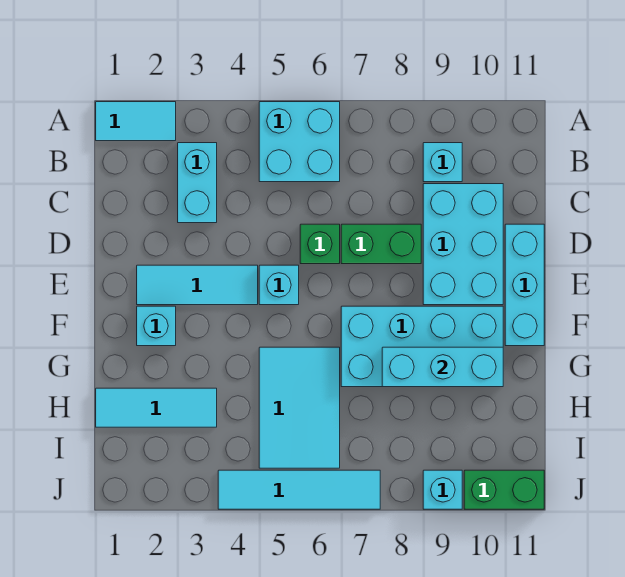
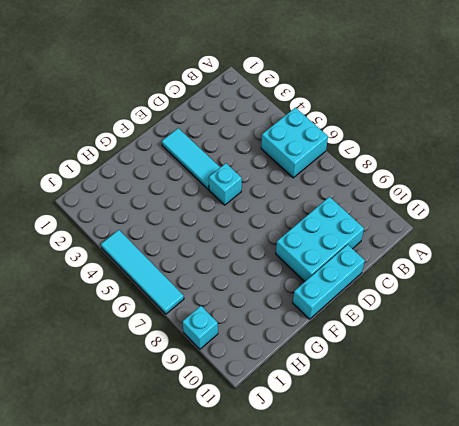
none -> cyan tile A1:A2 level 1
none -> cyan brick B3:C3 level 1
none -> cyan brick B9 level 1

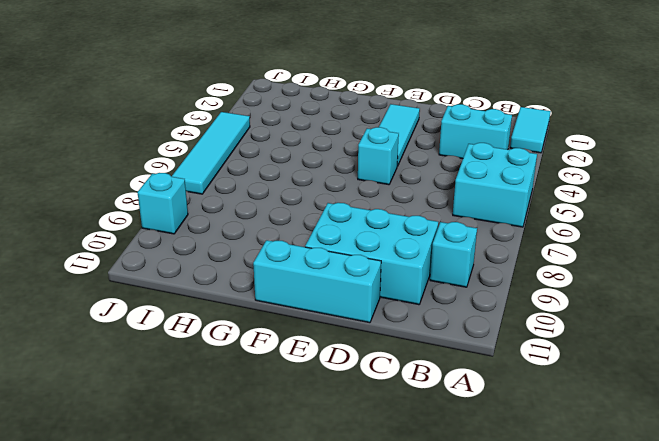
none -> green brick D6 level 1
none -> green brick D7:D8 level 1
none -> cyan brick F2 level 1

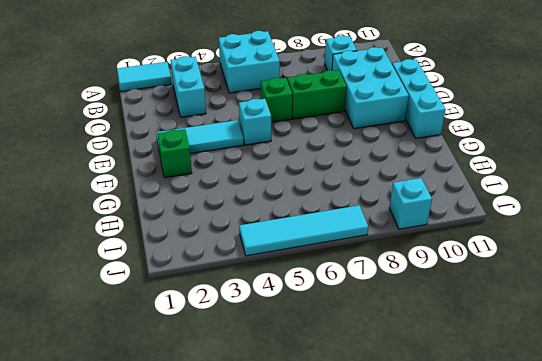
green brick F2 level 1 -> cyan brick F2 level 1
none -> cyan brick F7:G10 level 1
none -> cyan tile G5:I6 level 1
none -> cyan tile H1:H3 level 1

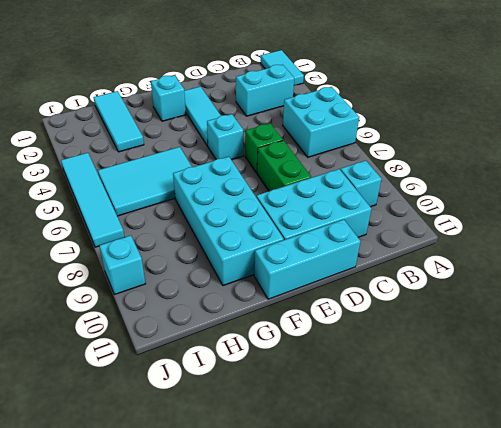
none -> green brick J10:J11 level 1
none -> cyan brick G8:G10 level 2

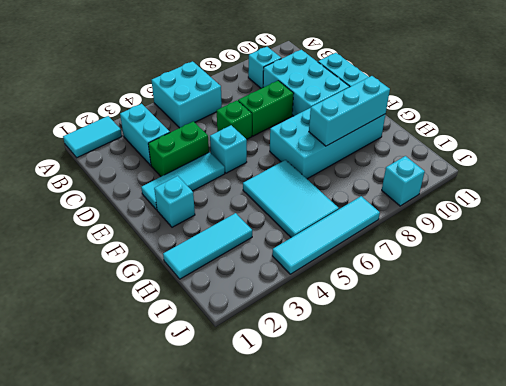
green brick D3:D4 level 1 -> green brick J10:J11 level 1

